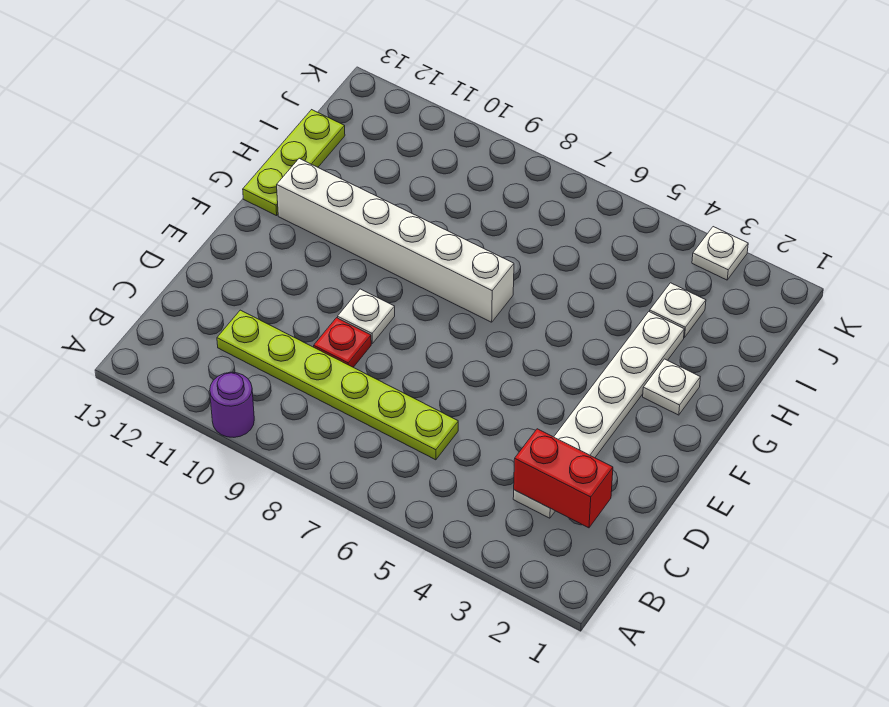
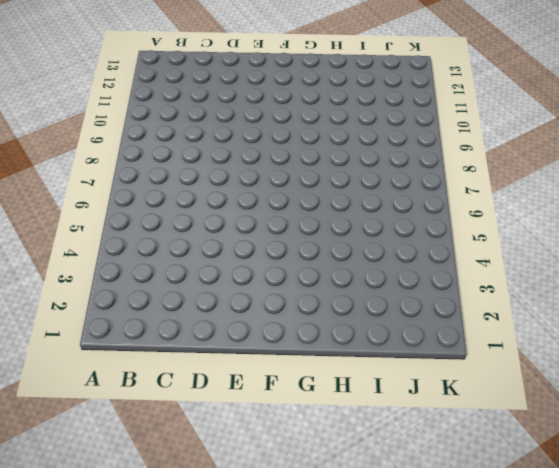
none -> purple round brick A10 level 1
none -> white plate C3:H3 level 1

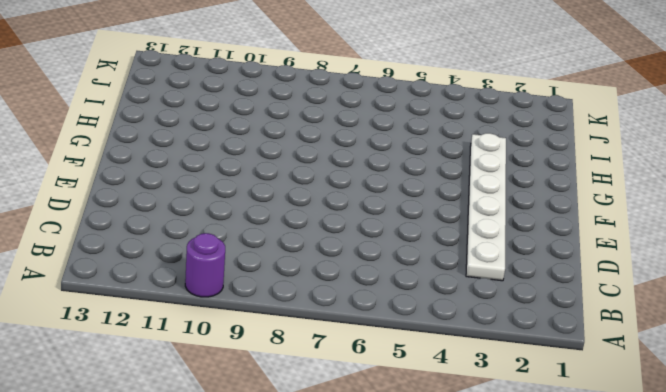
none -> lime plate C6:C11 level 1
none -> red plate D9 level 1

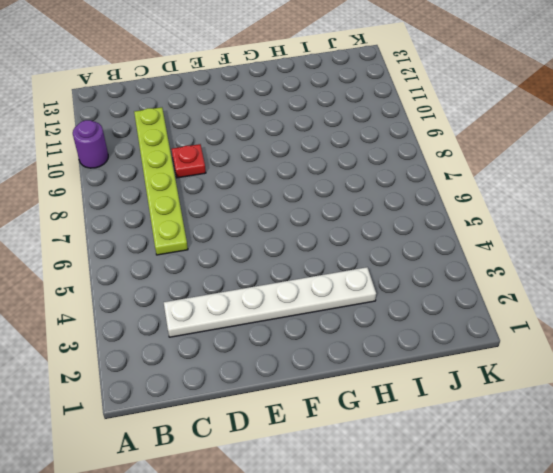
none -> white plate E9 level 1
none -> white plate G2 level 1

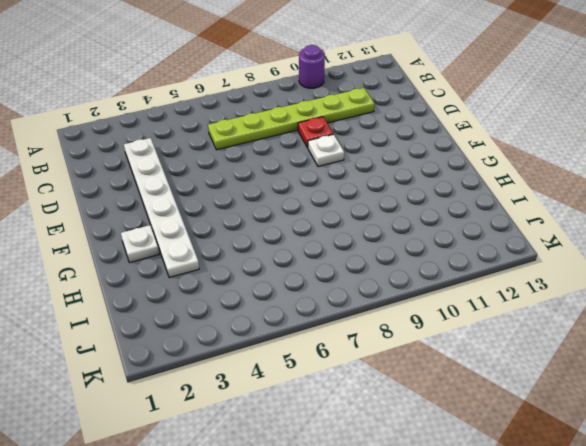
none -> white brick G7:G12 level 1
none -> lime plate G13:I13 level 1

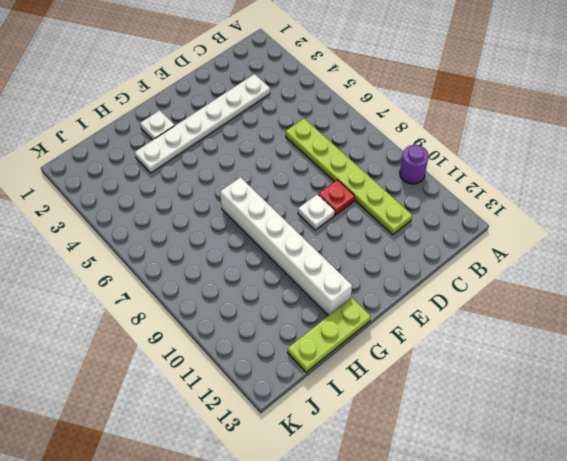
none -> white plate I3 level 1
none -> white plate K3 level 1

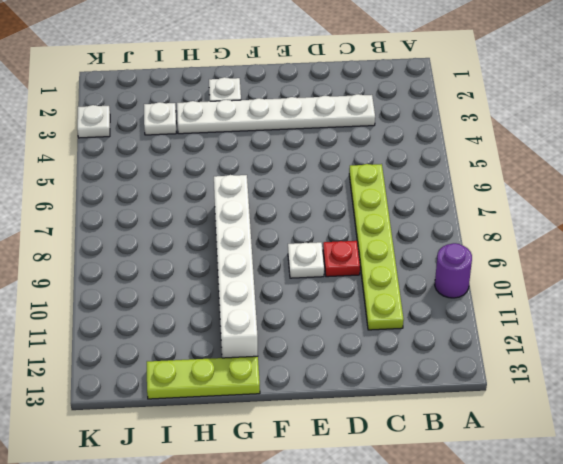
none -> red brick C2:C3 level 2

